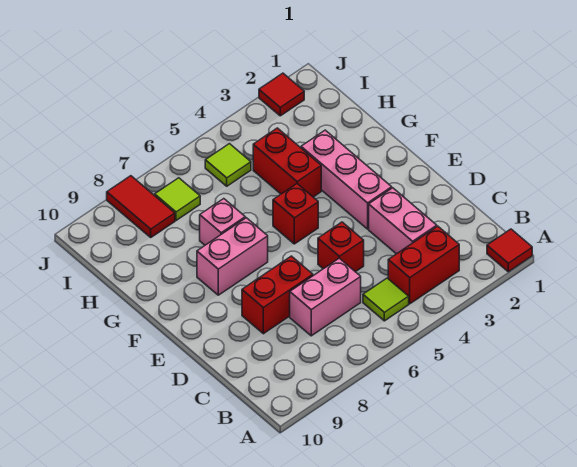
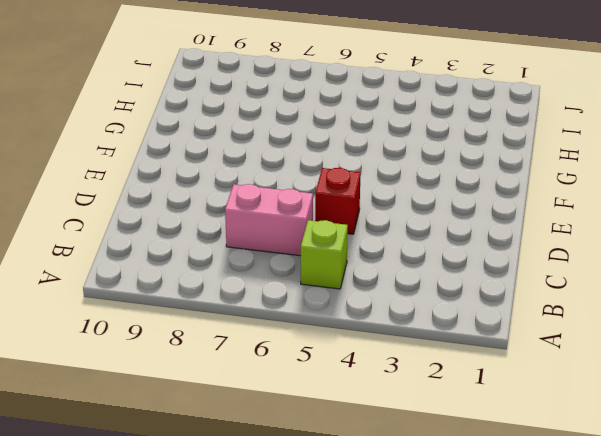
lime brick B5 level 1 -> lime tile B5 level 1
none -> red tile A1 level 1
none -> red brick B3:B4 level 1
none -> pink brick C3:D3 level 1

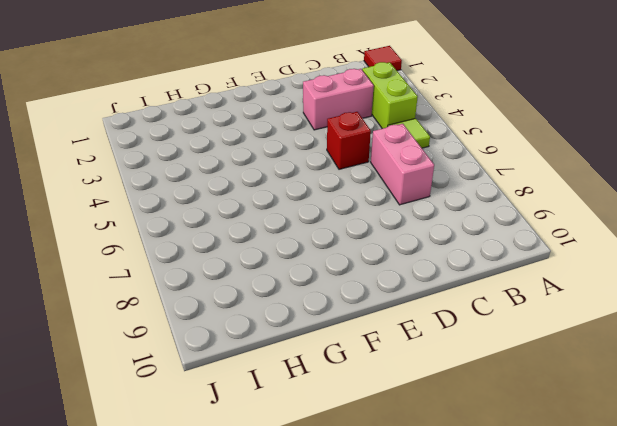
lime brick B3:B4 level 1 -> red brick B3:B4 level 1
none -> red brick D7:D8 level 1
none -> pink brick E3:G3 level 1
none -> red brick F5 level 1

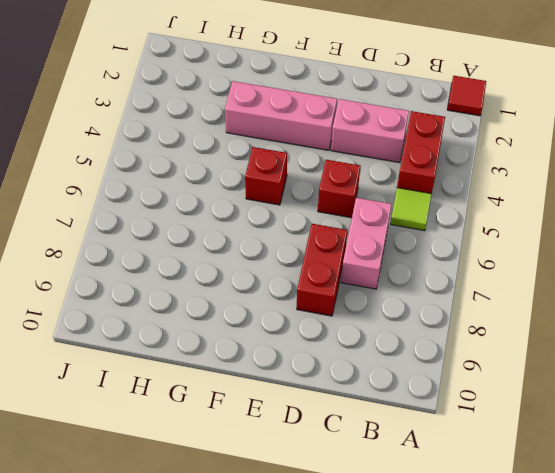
none -> pink brick F7:F8 level 1
none -> red brick G4:H4 level 1
none -> pink brick G7 level 1

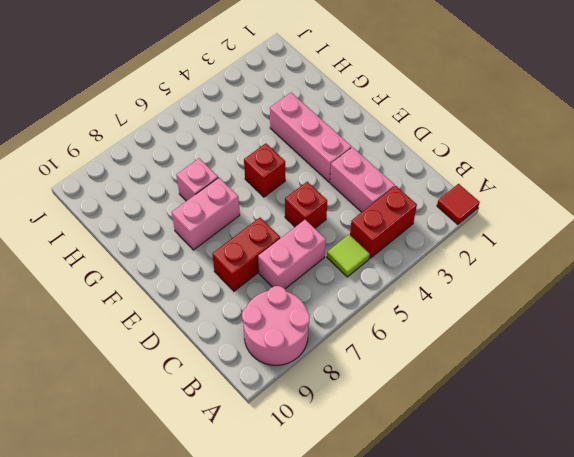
pink round brick A8:B9 level 1 -> none
none -> red brick G4:H4 level 1
none -> lime tile I5 level 1
none -> lime tile I7 level 1

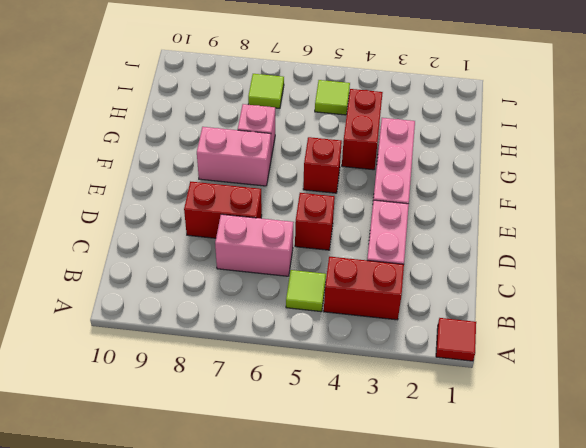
none -> red tile I8:J8 level 1
none -> red tile J2 level 1

